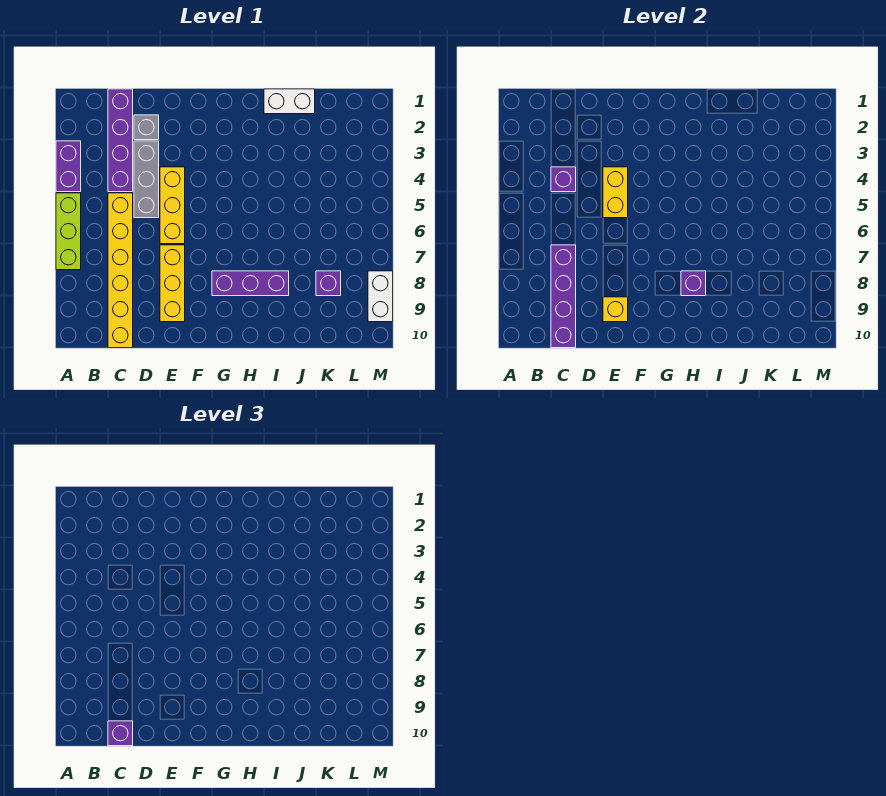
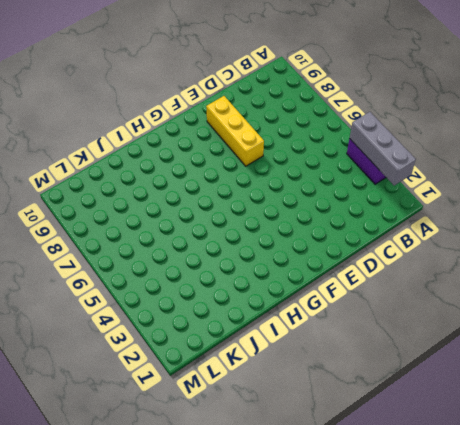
grey brick A2:A4 level 2 -> grey brick D3:D5 level 1
none -> lime brick A5:A7 level 1
none -> purple brick C1:C4 level 1
none -> yellow brick C5:C10 level 1

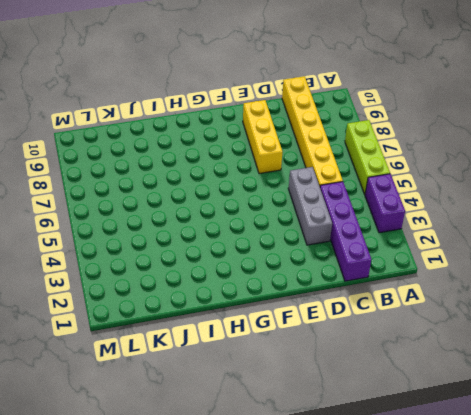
none -> grey brick D2 level 1
none -> yellow brick E4:E6 level 1
none -> purple brick G8:I8 level 1

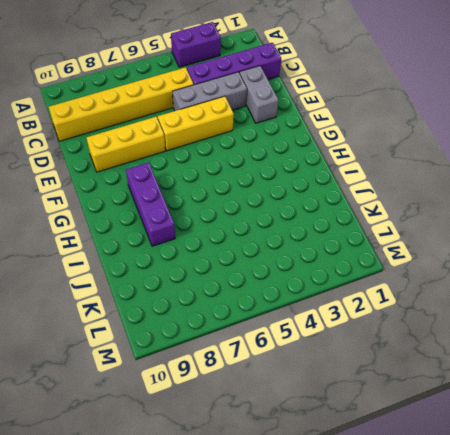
grey brick D2:E2 level 1 -> grey brick D2 level 1
none -> lime brick A5:A7 level 1
none -> white brick I1:J1 level 1
none -> purple brick K8 level 1

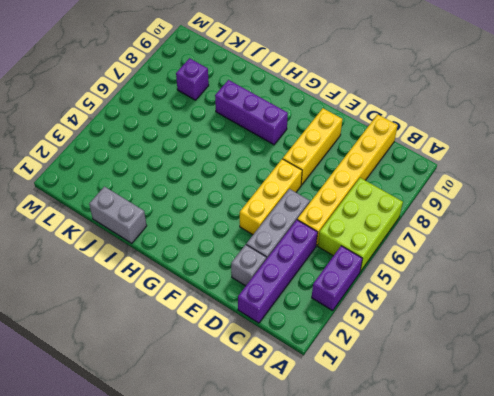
lime brick A5:B7 level 1 -> lime brick A5:A7 level 1
grey brick I1:J1 level 1 -> white brick I1:J1 level 1
none -> white brick M8:M9 level 1
none -> purple brick C4 level 2
none -> purple brick C7:C10 level 2

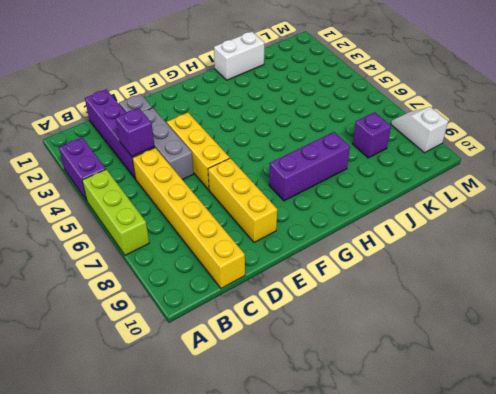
white slope M8:M9 level 1 top 9 -> white brick M8:M9 level 1
none -> purple brick C7:C10 level 2
none -> yellow brick E4:E5 level 2
none -> yellow brick E9 level 2

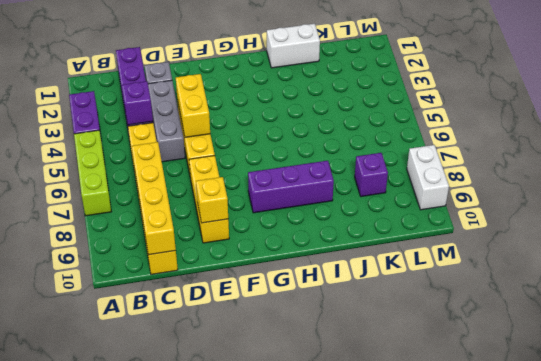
yellow brick C7:C10 level 2 -> purple brick C7:C10 level 2
none -> purple brick H8 level 2
none -> purple brick C10 level 3

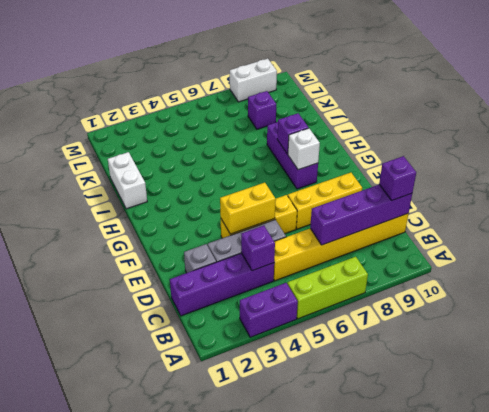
white brick G8 level 2 -> none
none -> yellow brick E9 level 2

